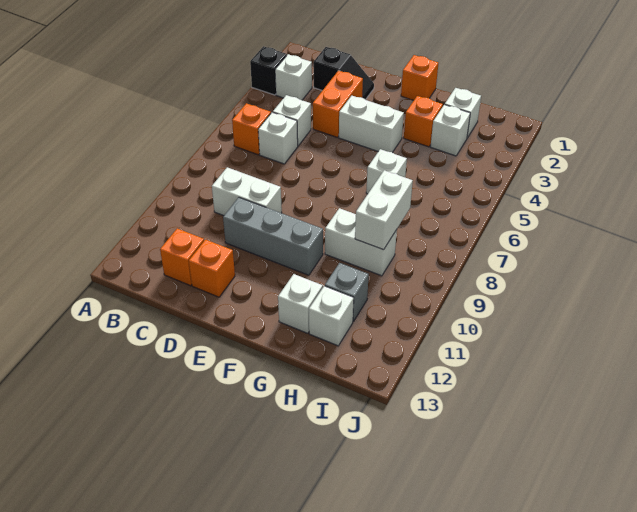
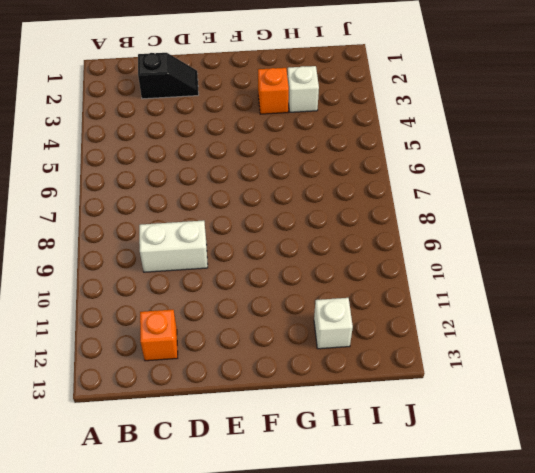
none -> black brick A3 level 1
none -> white brick B3 level 1
none -> orange brick B6 level 1

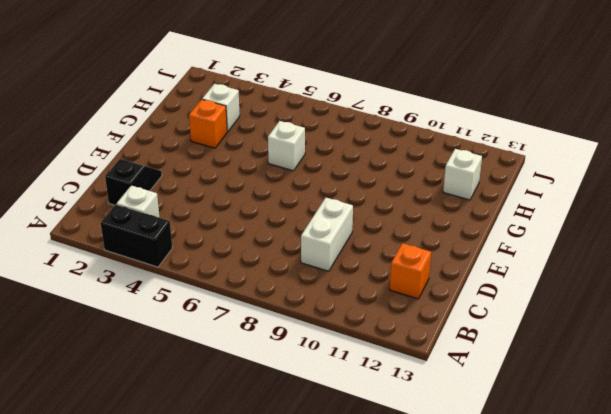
black brick A3:A4 level 1 -> black brick A3 level 1
none -> orange brick B6 level 1
none -> white brick C5 level 1
none -> white brick C6 level 1

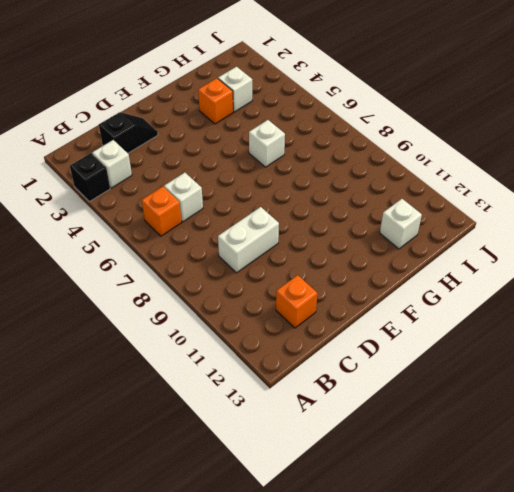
none -> white brick C5 level 1
none -> orange brick D3:D4 level 1
none -> grey brick D10:F10 level 1

